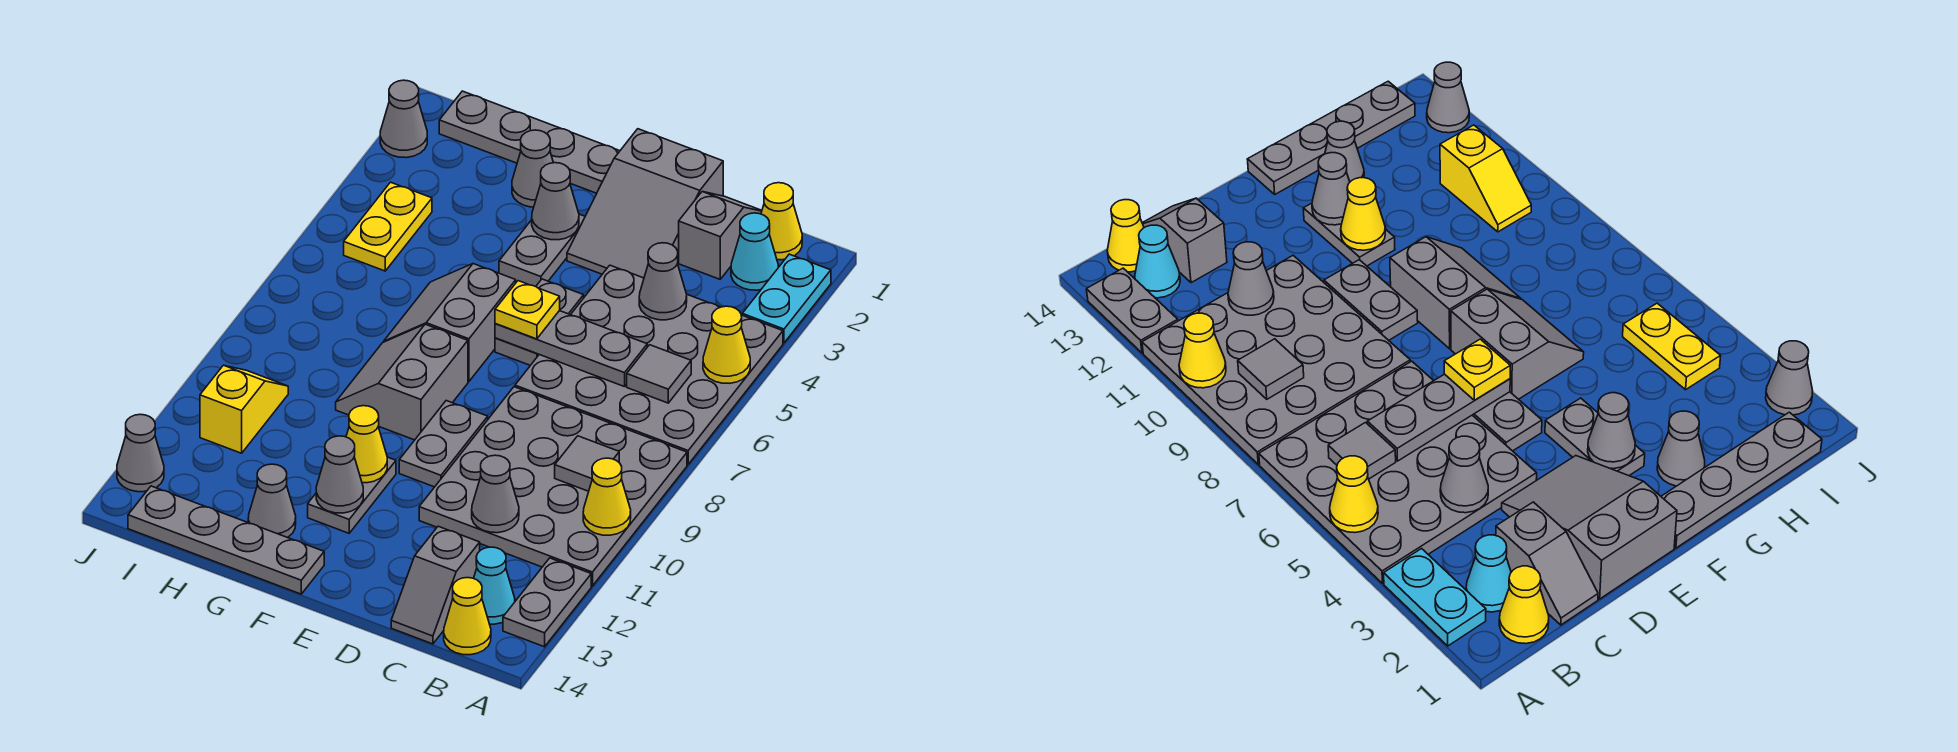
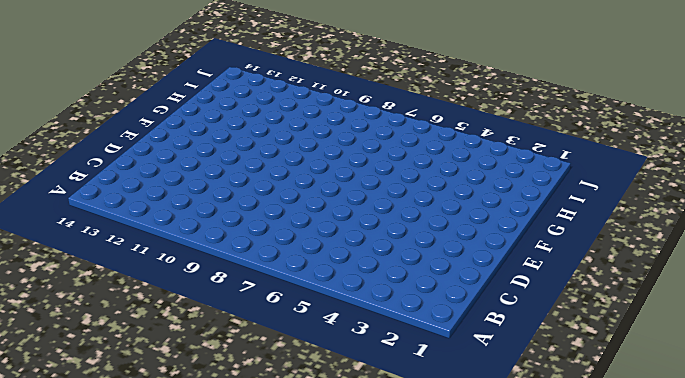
none -> cyan plate A2:A3 level 1
none -> grey plate A4:D7 level 1
none -> grey plate A8:D11 level 1
none -> grey plate A12:A13 level 1

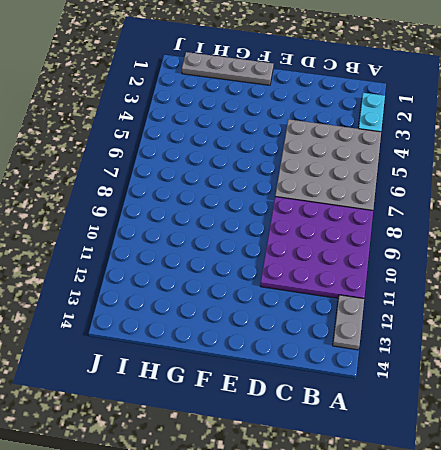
purple plate A8:D11 level 1 -> grey plate A8:D11 level 1
none -> yellow cone B1 level 1
none -> cyan cone B2 level 1
none -> cyan cone B13 level 1
none -> yellow cone B14 level 1

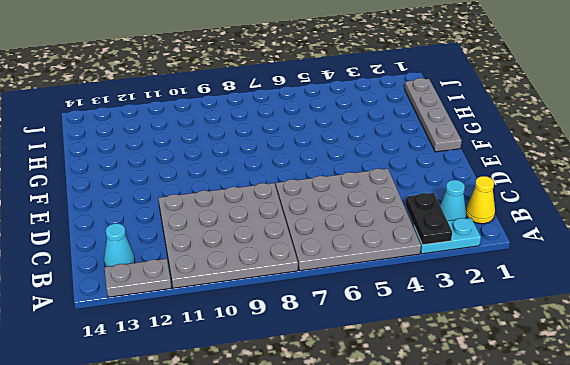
black plate A3:B3 level 2 -> none
none -> yellow cone B14 level 1
none -> grey slope C1:C2 level 1 top 2
none -> grey slope C13:C14 level 1 top 13
none -> grey slope D1:E3 level 1 top 1

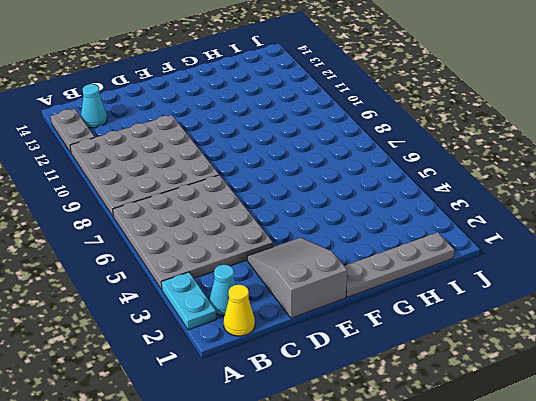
none -> yellow cone B14 level 1
none -> grey slope C1:C2 level 1 top 2
none -> grey slope C13:C14 level 1 top 13
none -> grey plate E5:E6 level 1

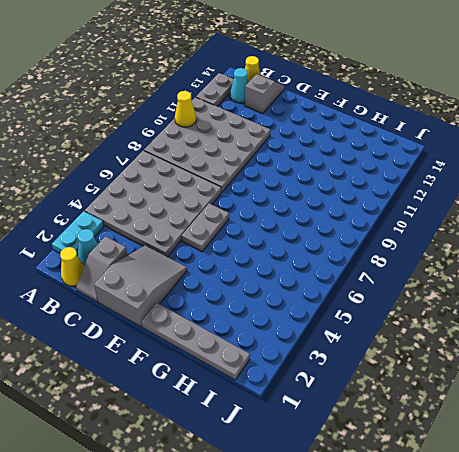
none -> grey plate E9:E10 level 1
none -> grey plate F3:F4 level 1
none -> grey slope F6:G7 level 1 top F
none -> grey slope F8:G9 level 1 top F

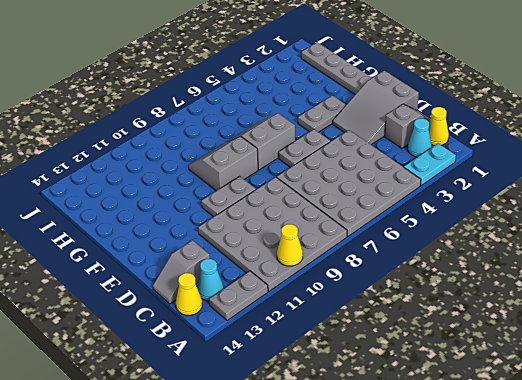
none -> grey plate F11:F12 level 1
none -> grey plate F14:I14 level 1
none -> grey cone G2 level 1
none -> grey cone G13 level 1

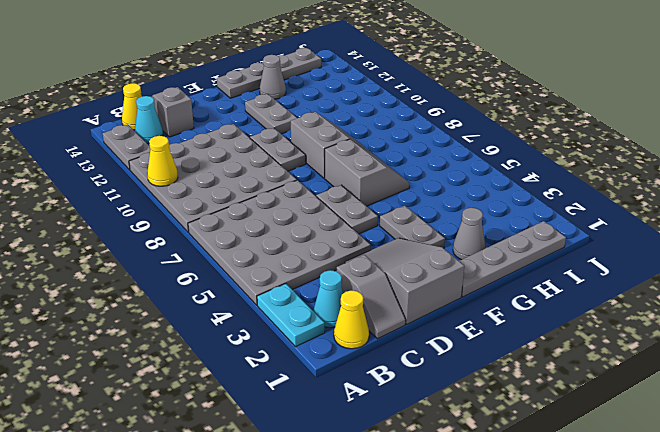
none -> yellow plate I4:I5 level 1
none -> yellow slope I10:I11 level 1 top 11
none -> grey cone J2 level 1
none -> grey cone J13 level 1

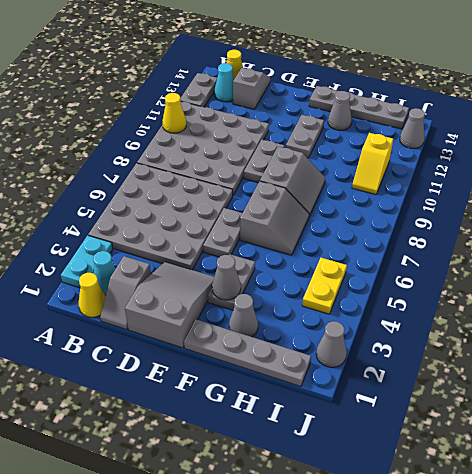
none -> yellow cone A5 level 2
none -> grey tile B6 level 2
none -> grey tile B9 level 2
none -> grey cone C4 level 2

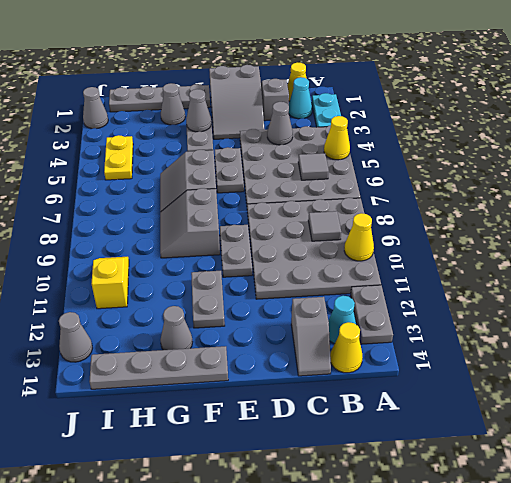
none -> grey plate C6:E6 level 2
none -> grey cone C11 level 2
none -> yellow cone F11 level 2
none -> grey cone F12 level 2

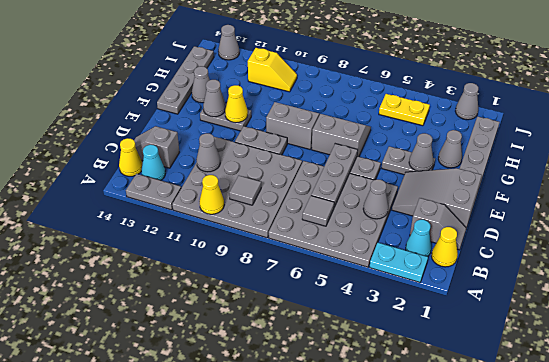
none -> yellow cone A5 level 2
none -> yellow plate E6 level 3

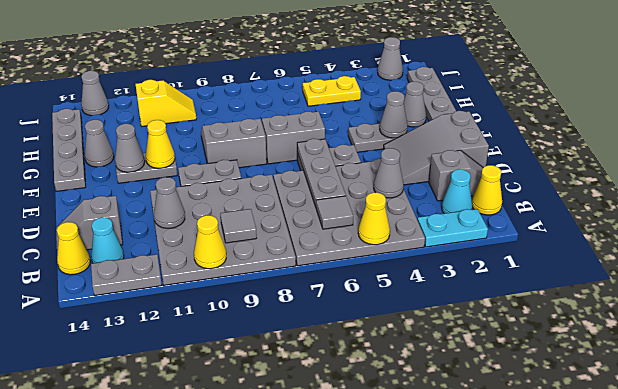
none -> yellow plate E6 level 3

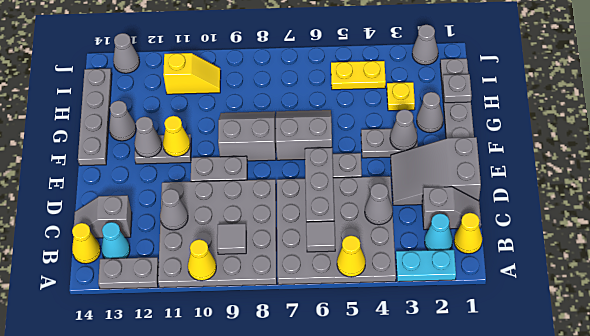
grey plate H1 level 2 -> none
yellow plate H3 level 1 -> yellow plate E6 level 3

